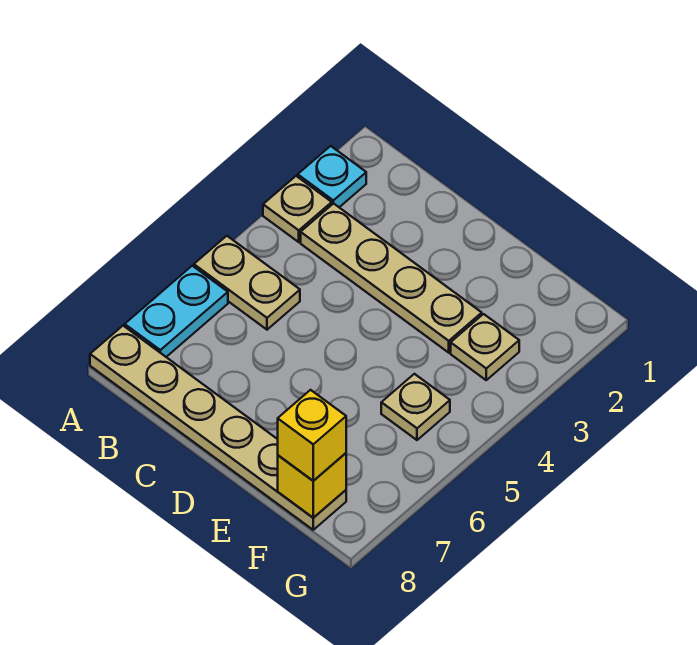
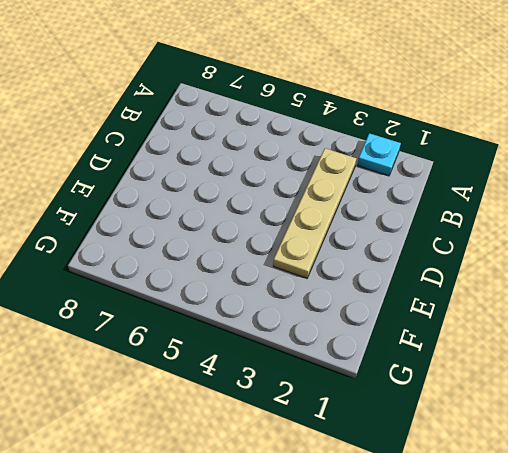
none -> tan plate A3 level 1
none -> tan plate A5:B5 level 1

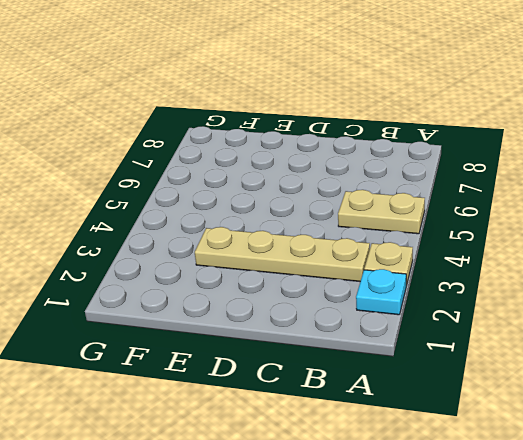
none -> cyan plate A6:A7 level 1
none -> tan plate A8:F8 level 1

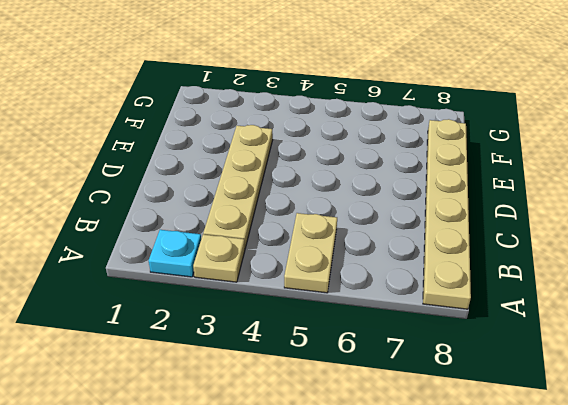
none -> cyan plate A6:A7 level 1
none -> tan plate F3 level 1

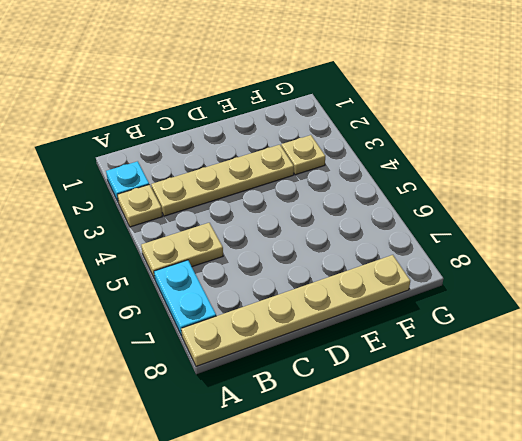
none -> tan plate F5 level 1
none -> yellow brick F8 level 2

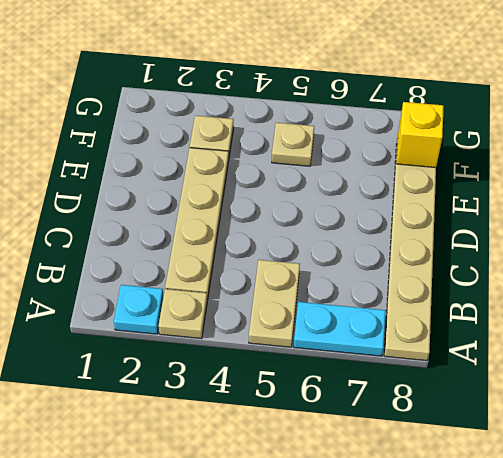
none -> yellow brick F8 level 3

